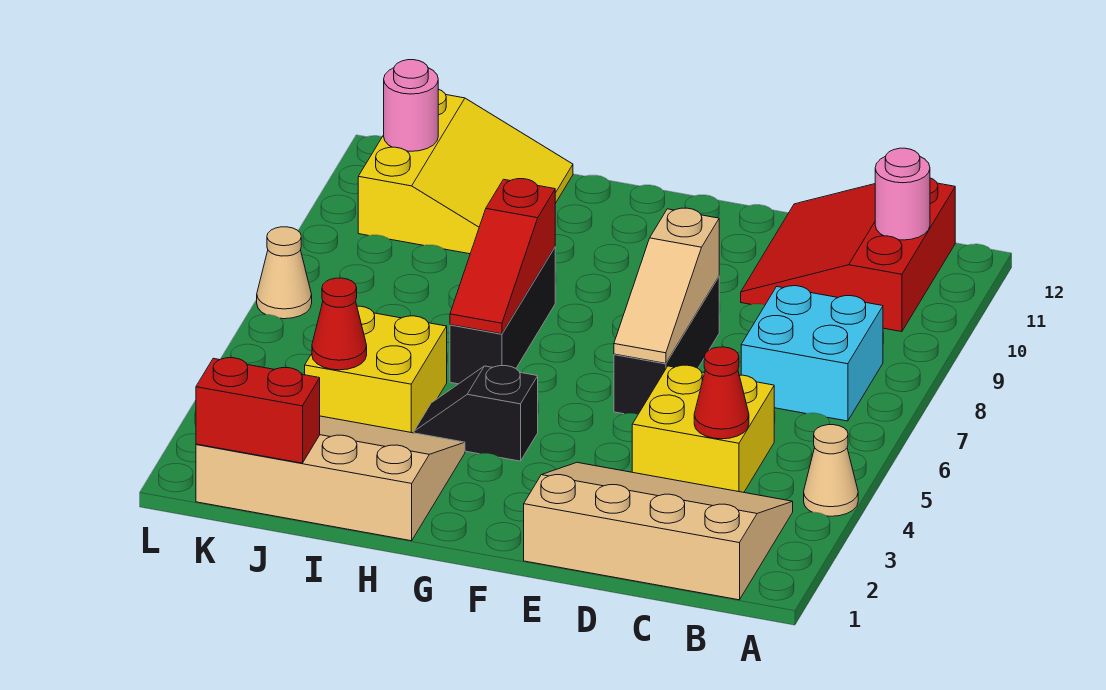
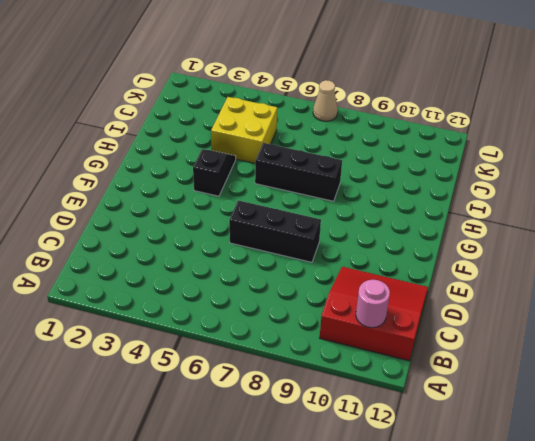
none -> tan cone A4 level 1
none -> tan slope B1:E3 level 1 top 1
none -> cyan brick B7:C8 level 1

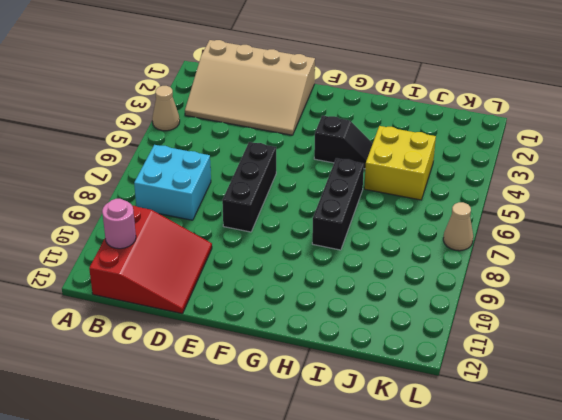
none -> yellow brick C4:D5 level 1
none -> tan slope H1:K3 level 1 top 1
none -> yellow slope I10:K12 level 1 top K

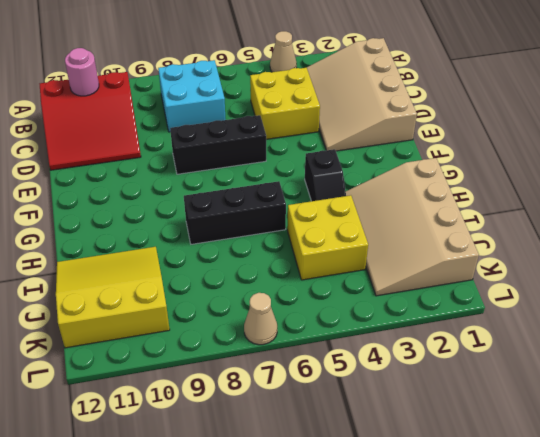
none -> red cone C4 level 2
none -> tan slope E6:E8 level 2 top 8
none -> red slope H6:H8 level 2 top 8

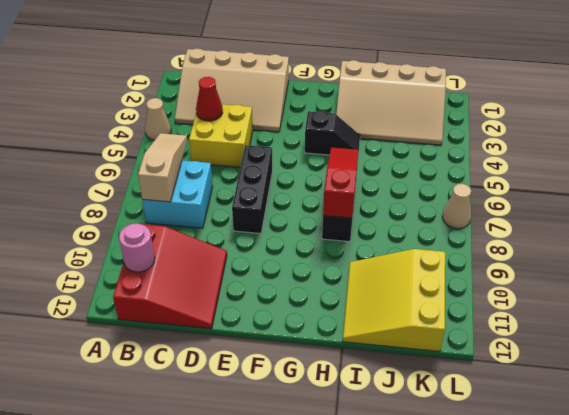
tan slope B6:B8 level 2 top 8 -> tan slope E6:E8 level 2 top 8
none -> yellow brick I4:J5 level 1
none -> red brick J1:K1 level 2
none -> red cone J4 level 2

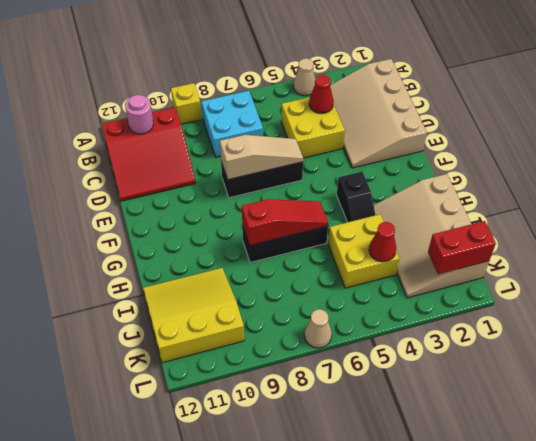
yellow brick A9 level 1 -> none
red brick K1:K2 level 2 -> red brick J1:K1 level 2
none -> pink round brick K11 level 2

